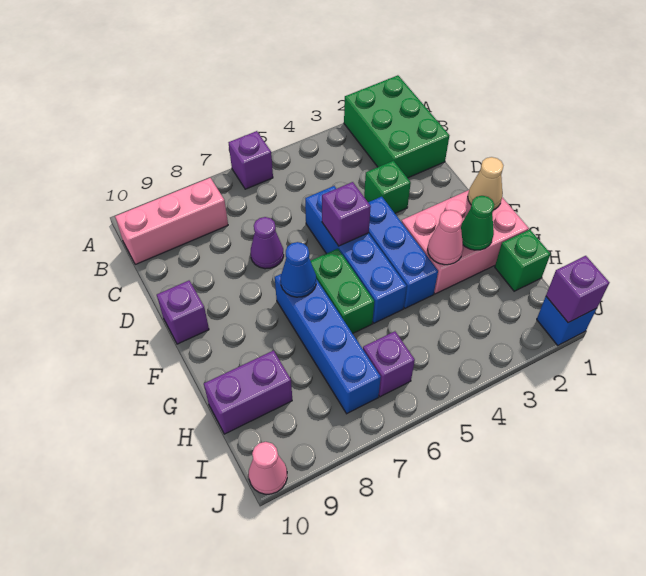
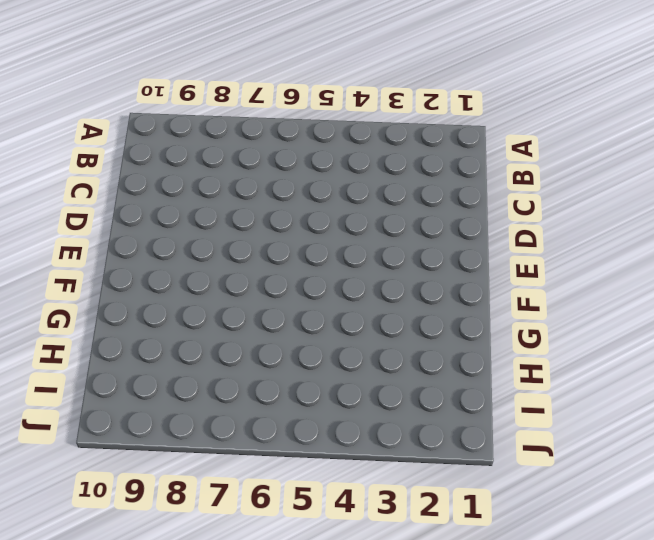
none -> green brick A1:C2 level 1
none -> purple brick A6 level 1
none -> pink brick B8:B10 level 1

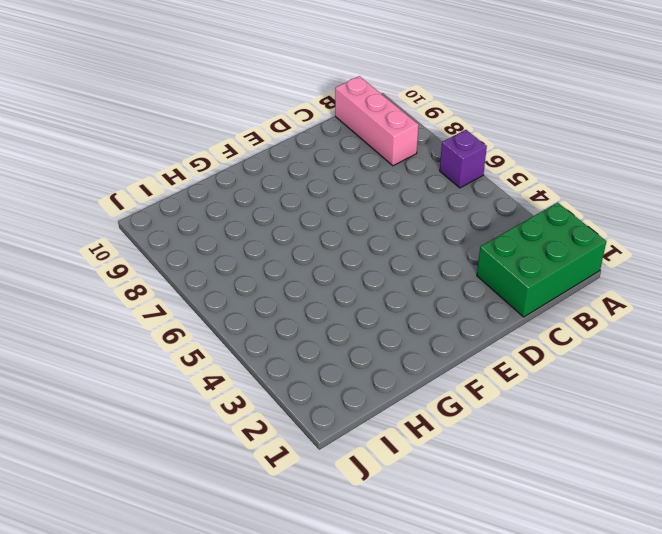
none -> green brick D3 level 1
none -> blue brick D5:G5 level 1
none -> purple cone D7 level 1

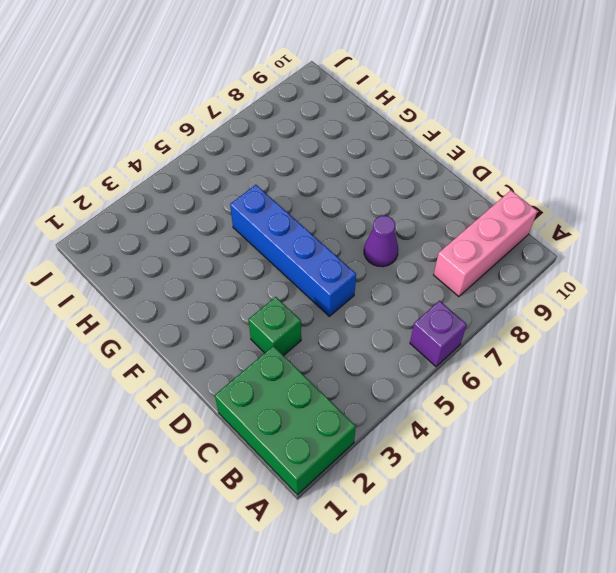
none -> blue brick E4:G4 level 1
none -> purple brick E10 level 1
none -> pink brick F1:G3 level 1

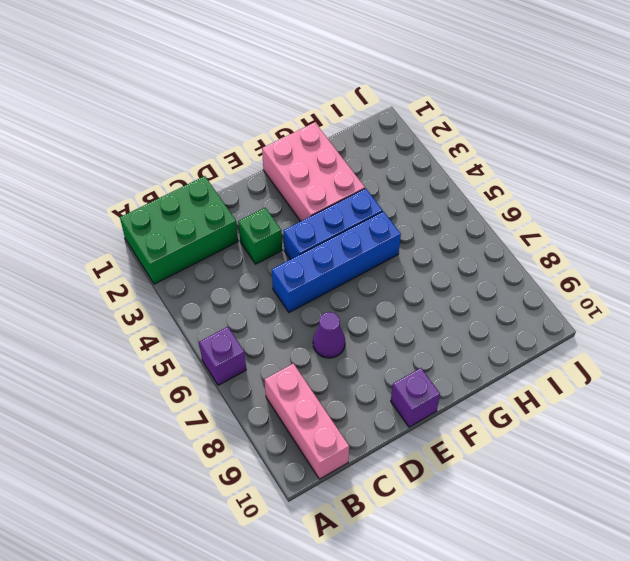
none -> green brick F6:G6 level 1
none -> blue brick F7:I7 level 1
none -> green brick H1 level 1

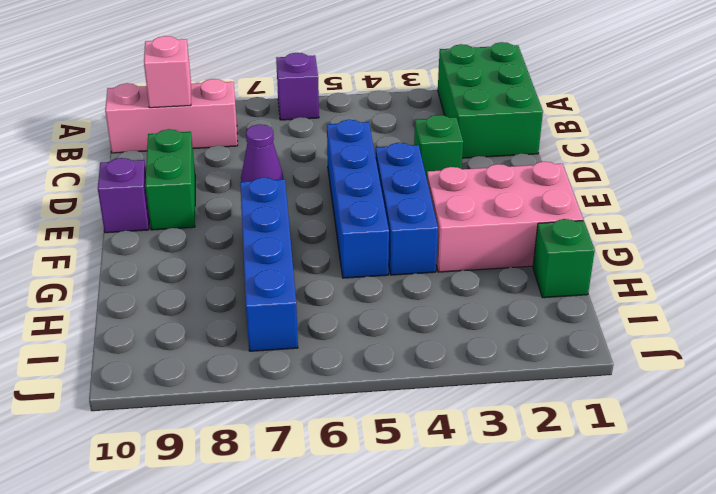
pink brick B9 level 2 -> none
green brick D9:E9 level 1 -> green brick F6:G6 level 1
none -> purple brick H9:H10 level 1
none -> purple brick I6 level 1
none -> blue brick J1 level 1

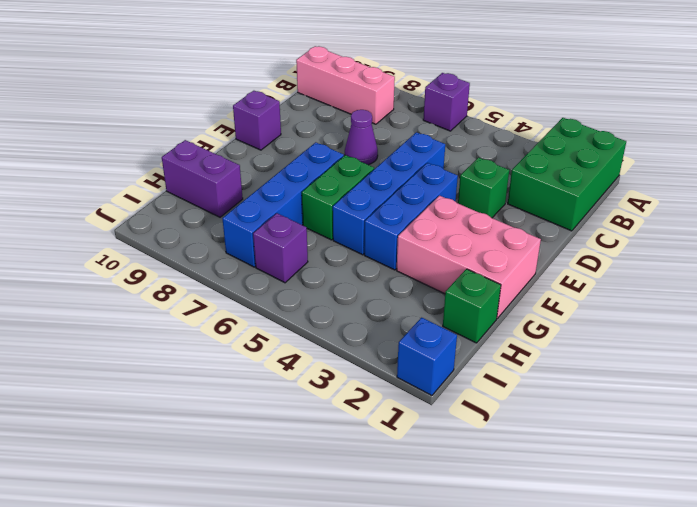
none -> pink cone J10 level 1
none -> purple brick E5 level 2
none -> tan cone F1 level 2

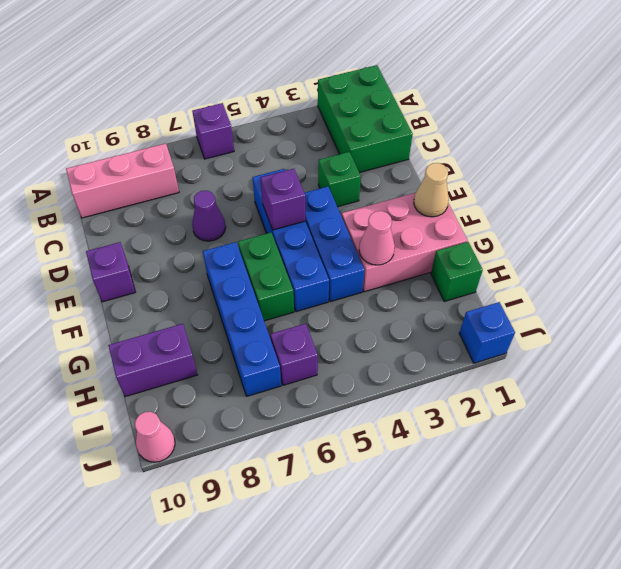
none -> blue cone F7 level 2
none -> green cone G2 level 2
none -> purple brick J1 level 2

